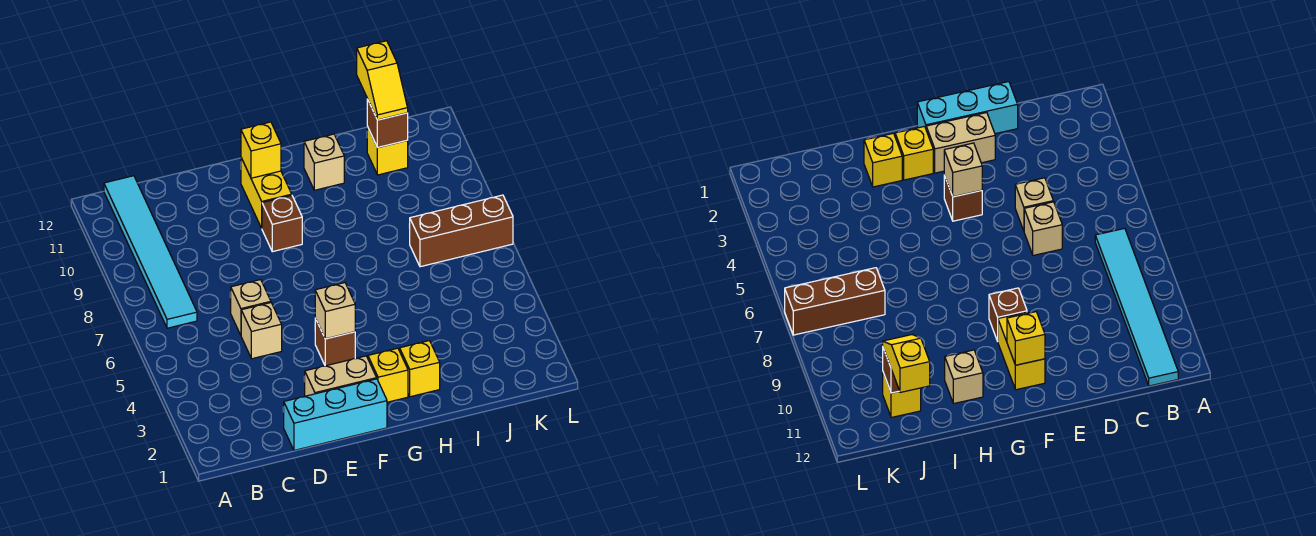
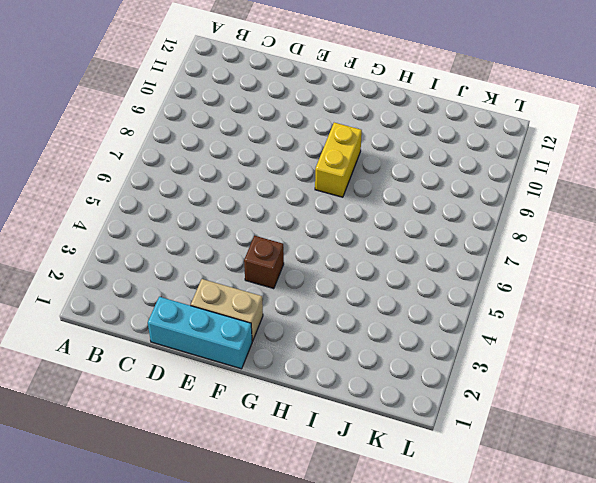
yellow brick G8:G9 level 1 -> yellow brick F10:F11 level 1
none -> cyan tile B7:B12 level 1
none -> tan brick D5 level 1
none -> tan brick D6 level 1

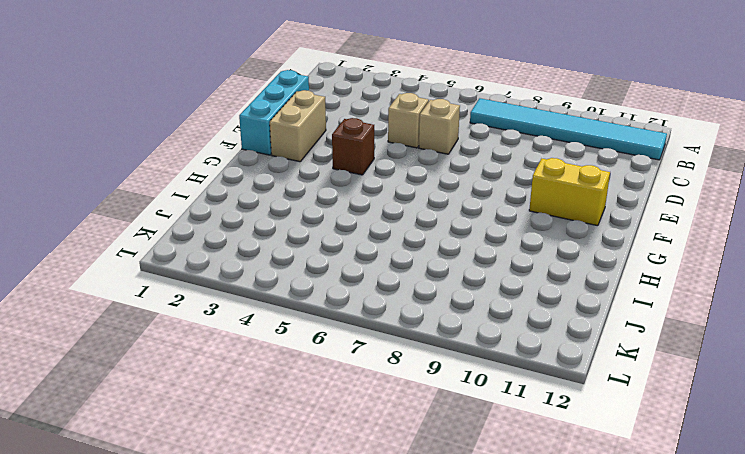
none -> brown brick F9 level 1
none -> yellow brick G2 level 1
none -> yellow brick H2 level 1

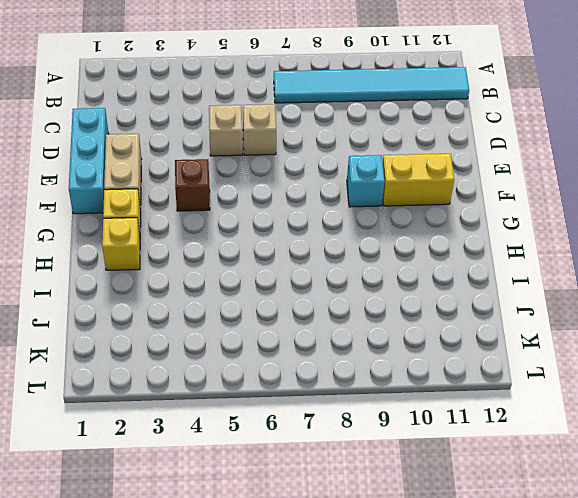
cyan brick F9 level 1 -> brown brick F9 level 1
none -> tan brick H11 level 1
none -> brown brick J7:L7 level 1
none -> yellow brick J11 level 1

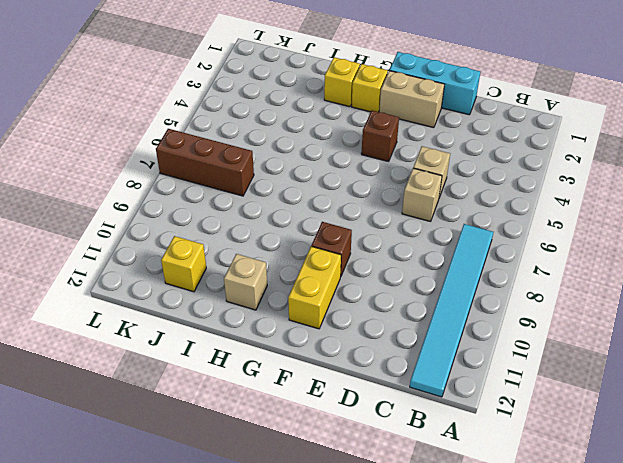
none -> tan brick F4 level 2
none -> yellow brick F11 level 2
none -> brown brick J11 level 2

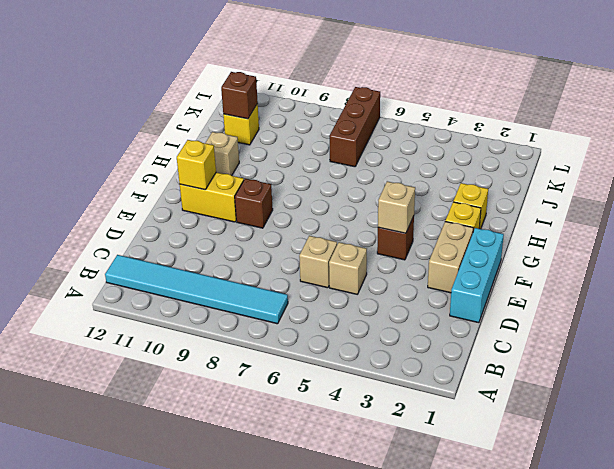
none -> yellow slope J11:J12 level 3 top 12

